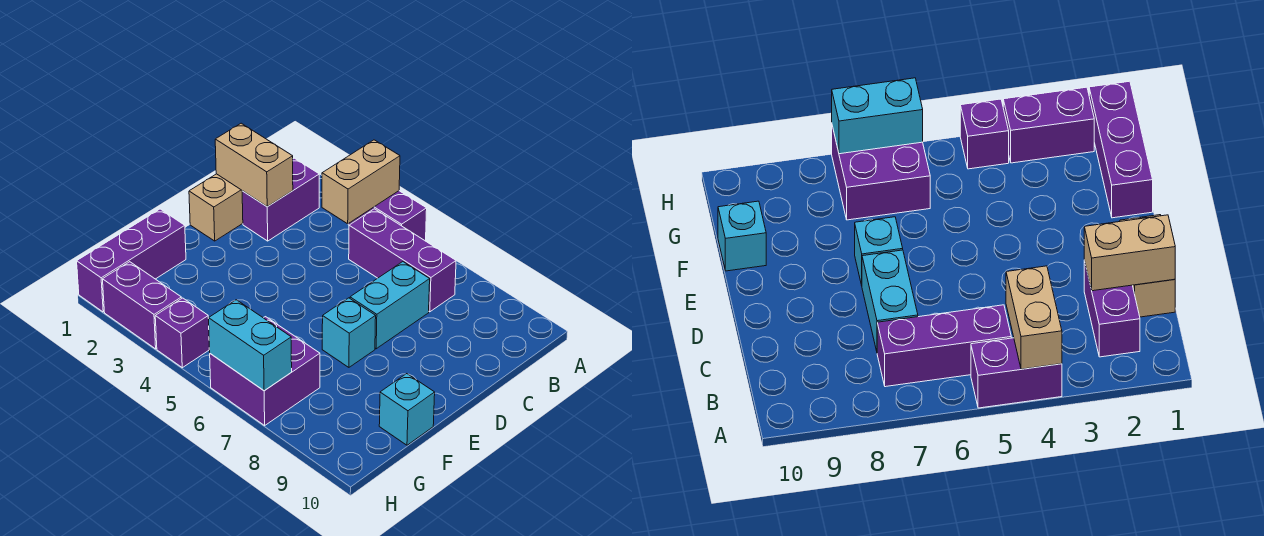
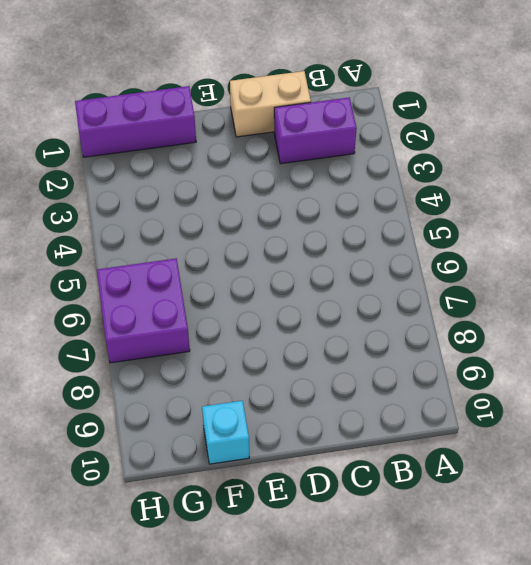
none -> purple brick A4:A5 level 1
none -> purple brick B5:B7 level 1
none -> cyan brick C7:D7 level 1

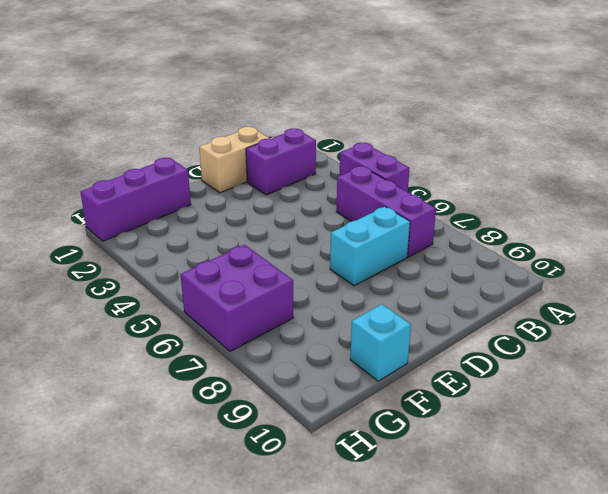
none -> cyan brick E7 level 1
none -> purple brick H2:H3 level 1
none -> purple brick H4 level 1

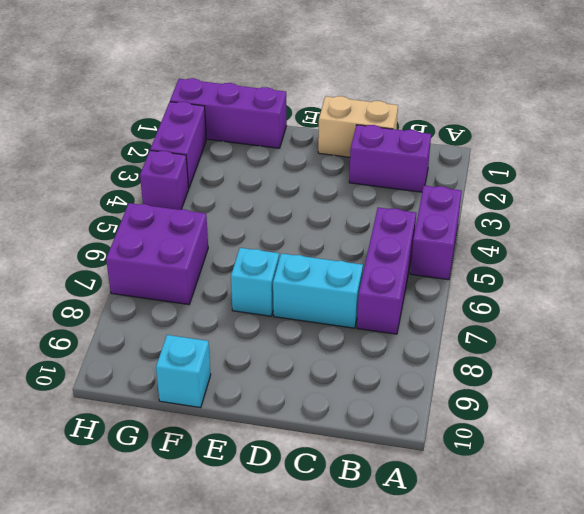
none -> tan brick A4:B4 level 2
none -> tan brick C1:C2 level 2
none -> cyan brick H6:H7 level 2

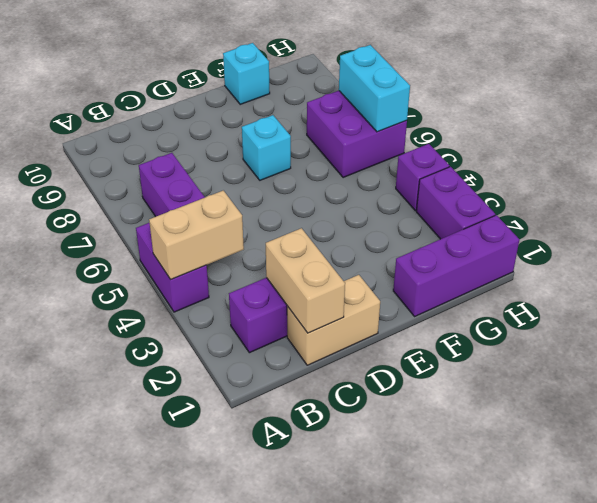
none -> cyan brick C7:D7 level 1

